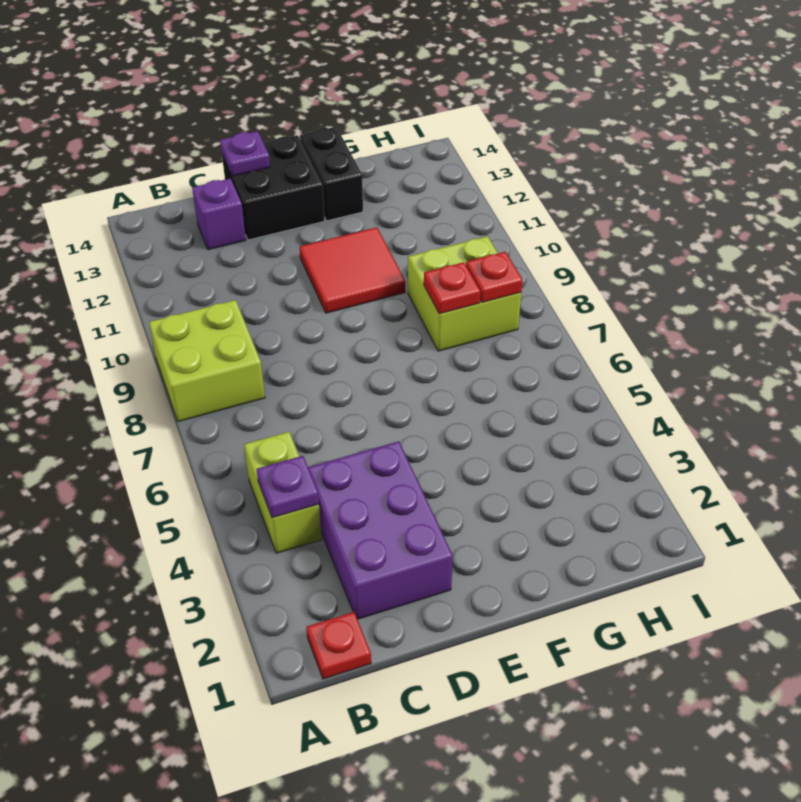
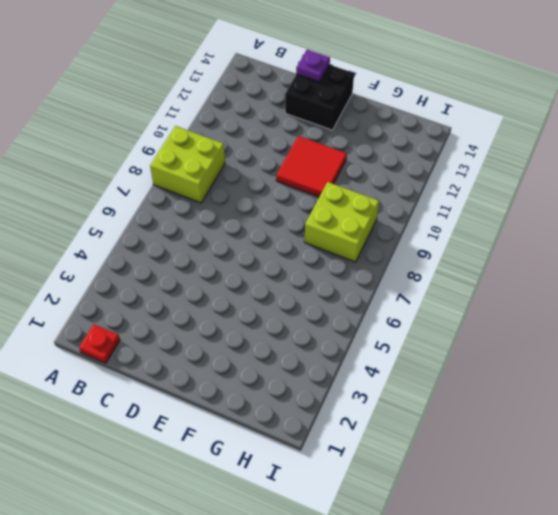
none -> lime brick B4:B5 level 1
none -> purple brick C2:D4 level 1
none -> purple brick C13 level 1

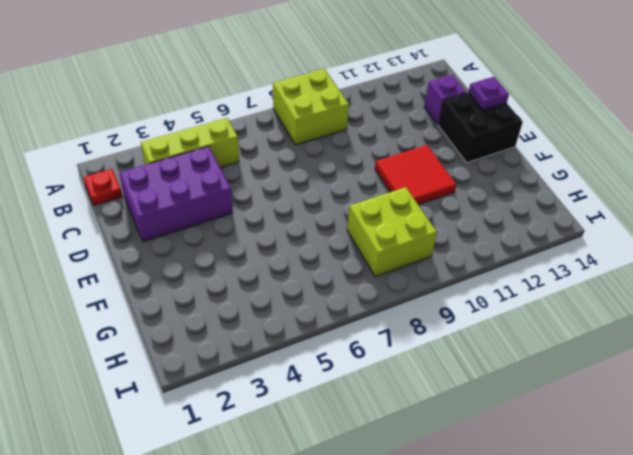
lime brick B3:B5 level 1 -> lime brick B4:B5 level 1
none -> black brick F13:F14 level 1
none -> purple plate B4 level 2
none -> red plate G8 level 2

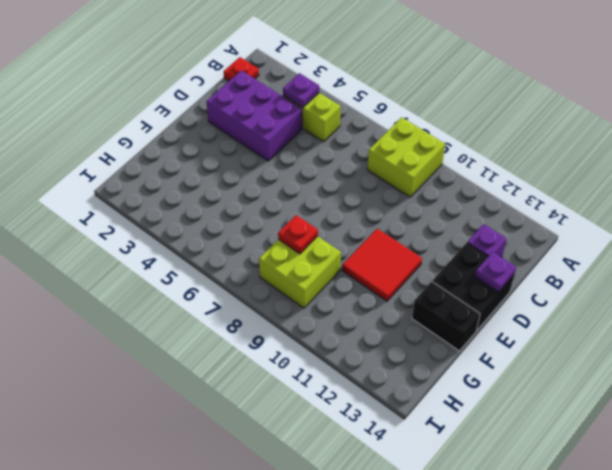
none -> red plate H8 level 2

